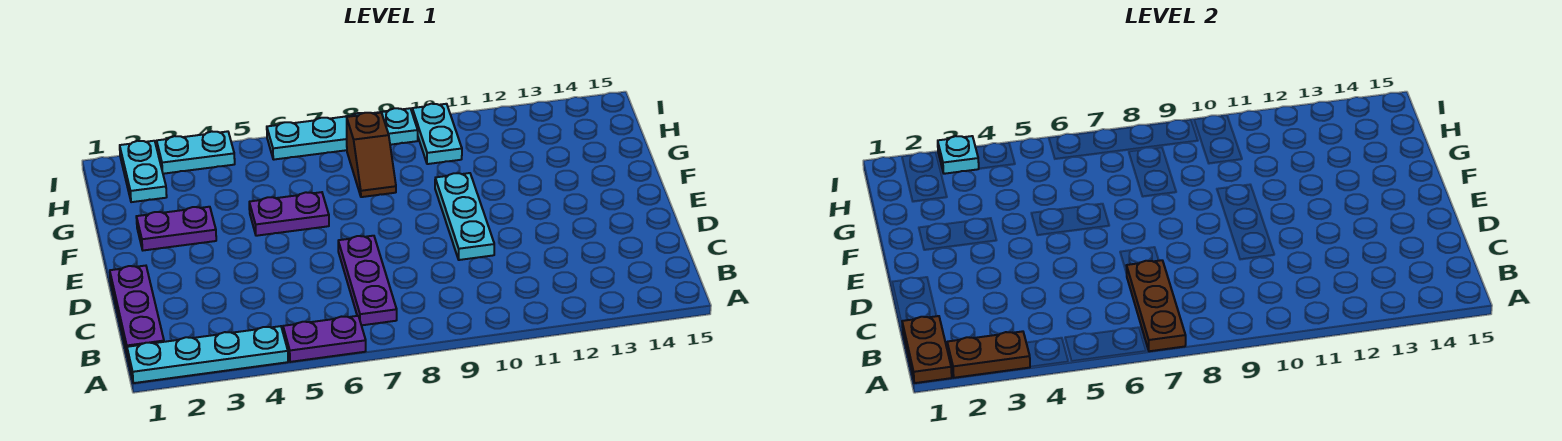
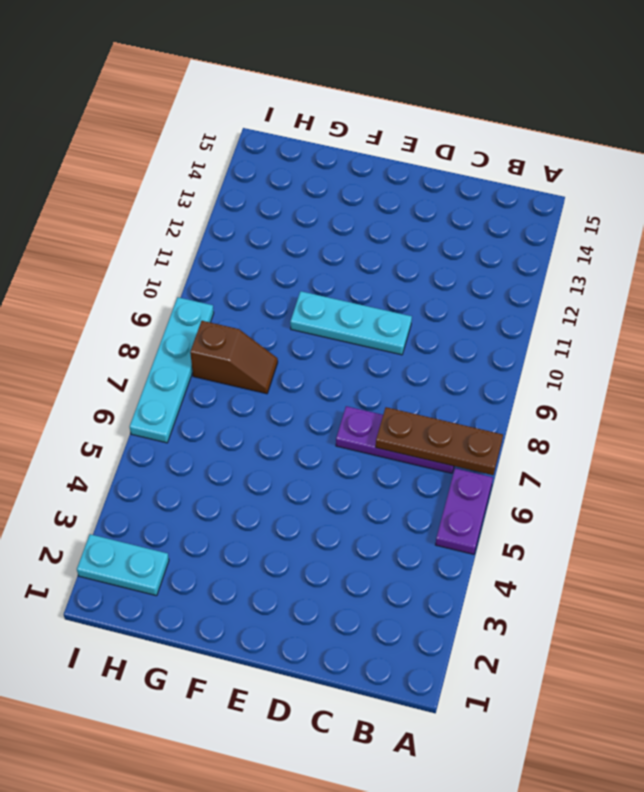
none -> cyan plate A1:A4 level 1
none -> purple plate B1:D1 level 1
none -> purple plate F2:F3 level 1

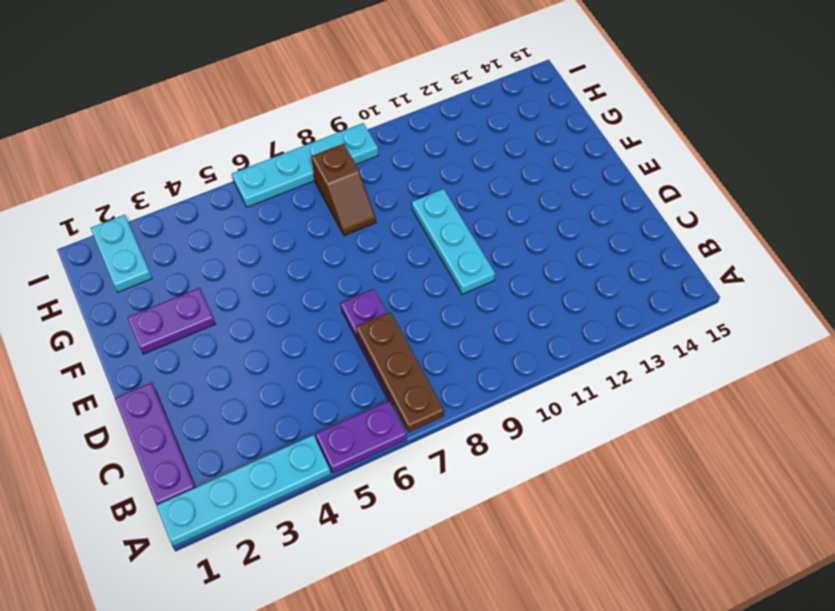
none -> purple plate F5:F6 level 1
none -> cyan plate H10:I10 level 1
none -> cyan plate I3:I4 level 1

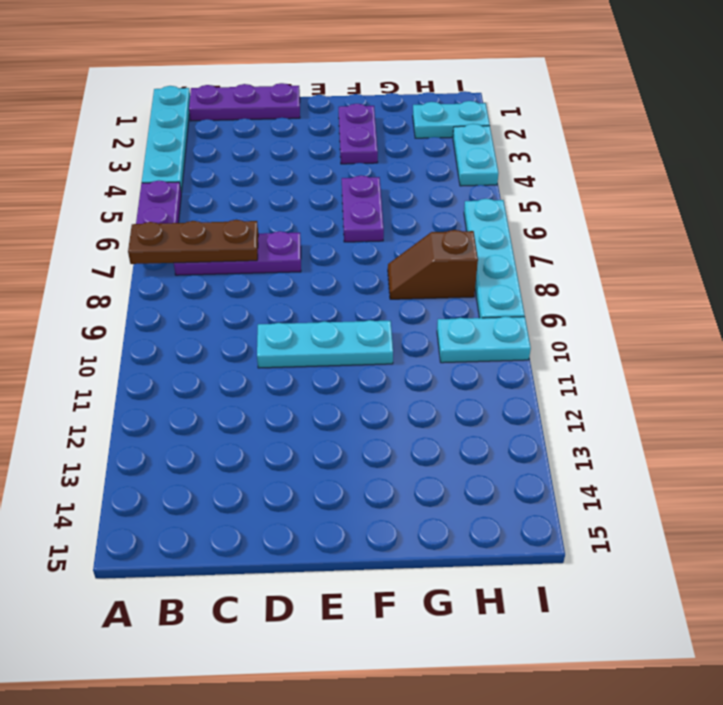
none -> brown plate A1:B1 level 2
none -> brown plate A2:A3 level 2
none -> cyan plate I3 level 2

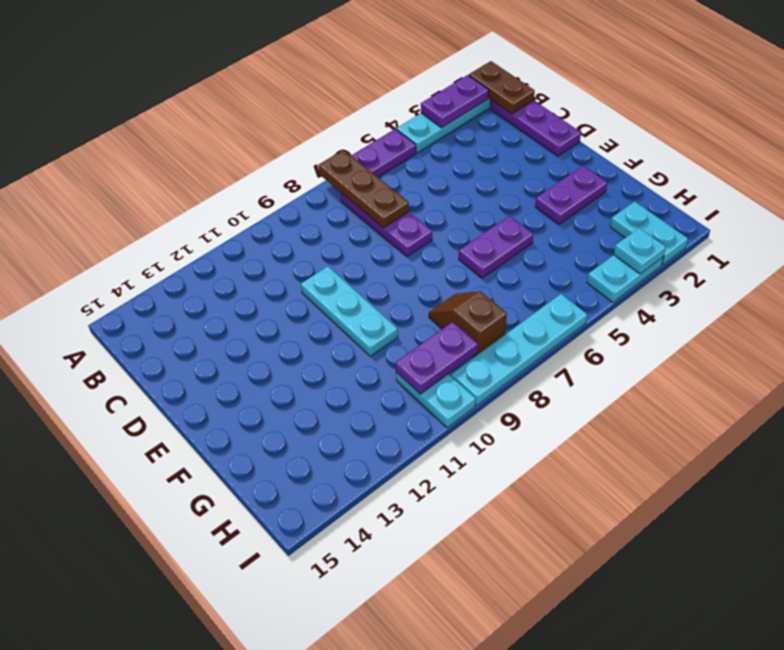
purple plate A2:A3 level 2 -> brown plate A2:A3 level 2
purple plate H9:H10 level 2 -> none

